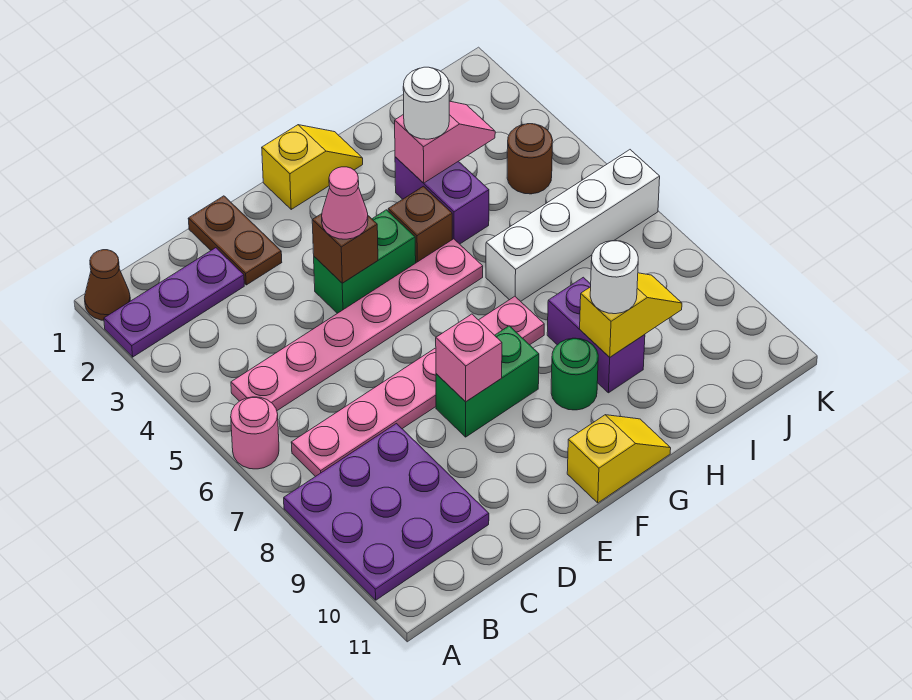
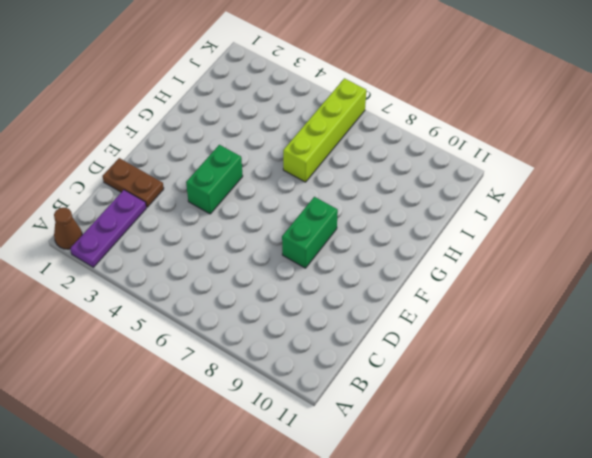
lime brick H6:K6 level 1 -> white brick H6:K6 level 1
none -> pink round brick A6 level 1
none -> purple plate A8:C10 level 1
none -> pink plate B5:G5 level 1

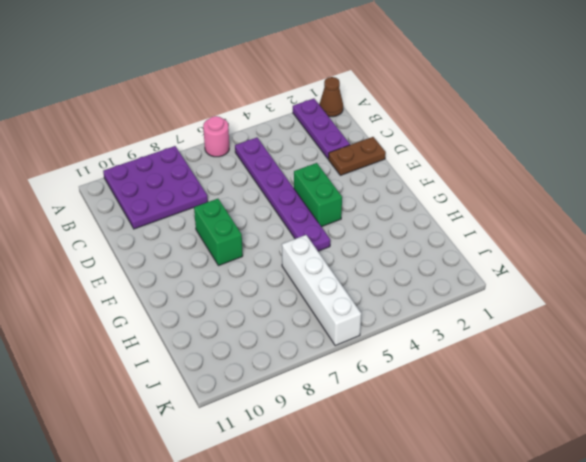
purple plate B5:G5 level 1 -> pink plate B5:G5 level 1
none -> pink plate B7:G7 level 1
none -> yellow slope F1:G1 level 1 top F
none -> yellow slope F11:G11 level 1 top F

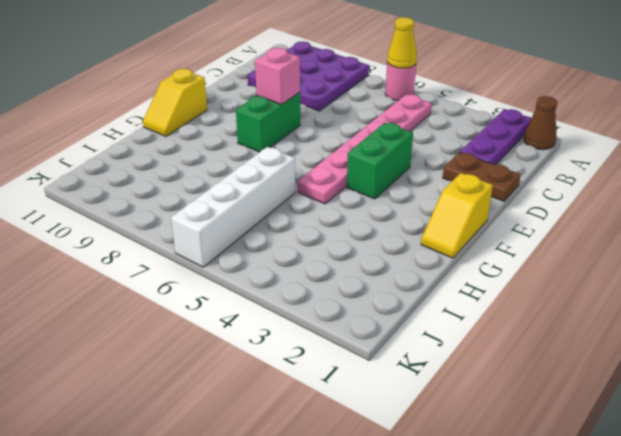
yellow cone A6 level 2 -> none
none -> pink plate B7:G7 level 1
none -> brown brick G4 level 1
none -> green round brick G9 level 1

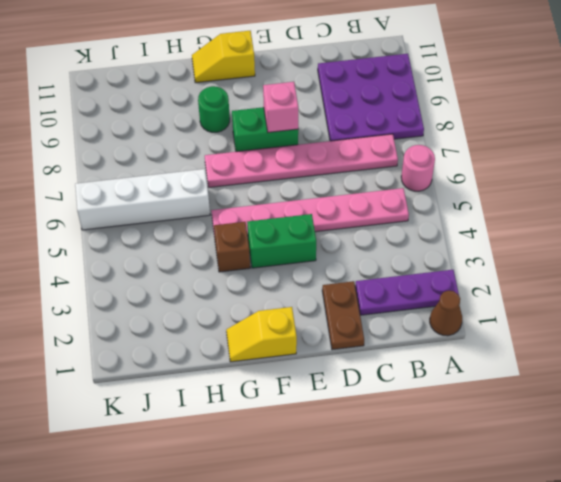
none -> purple brick H3:H4 level 1
none -> purple brick H8:H9 level 1
none -> brown round brick J4 level 1

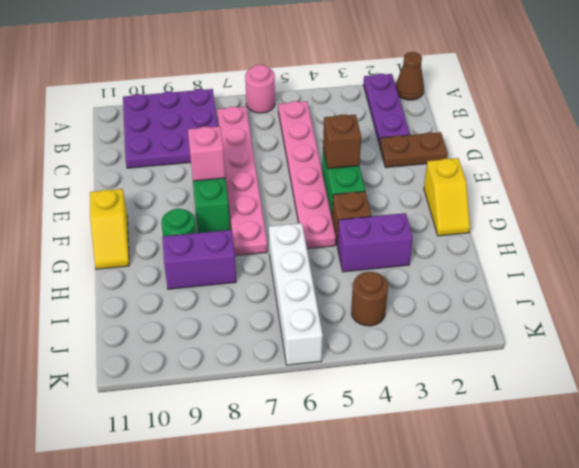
none -> pink slope H3:I3 level 2 top H
none -> yellow slope H9:I9 level 2 top H
none -> pink cone E4 level 3

